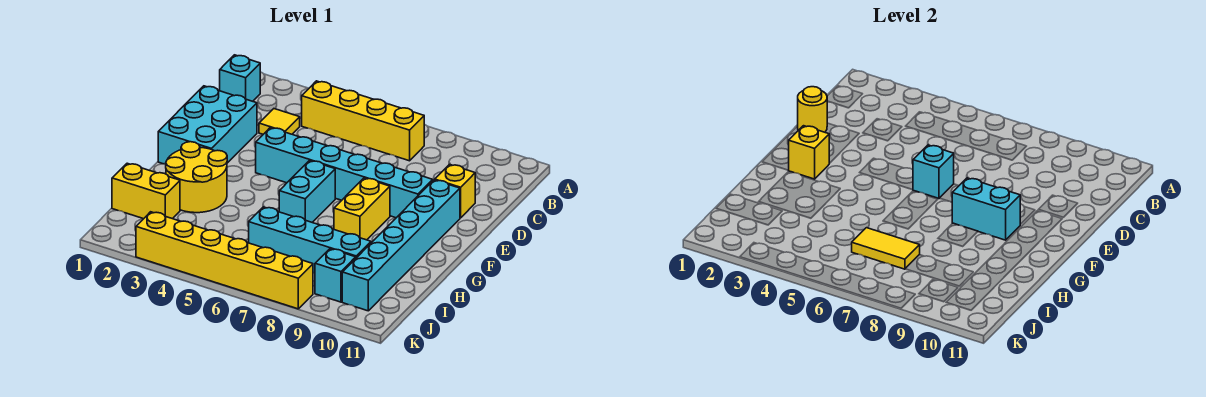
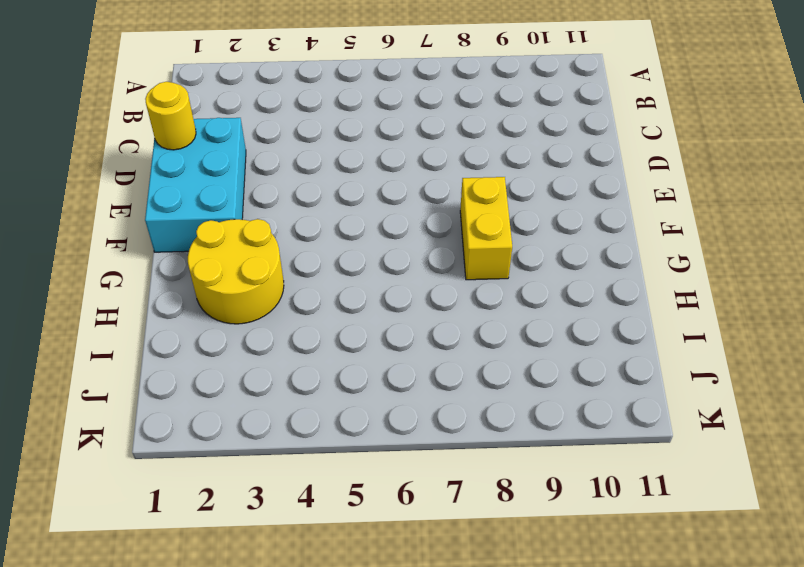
none -> cyan brick B1 level 1
none -> yellow brick B4:B7 level 1
none -> yellow tile C3 level 1

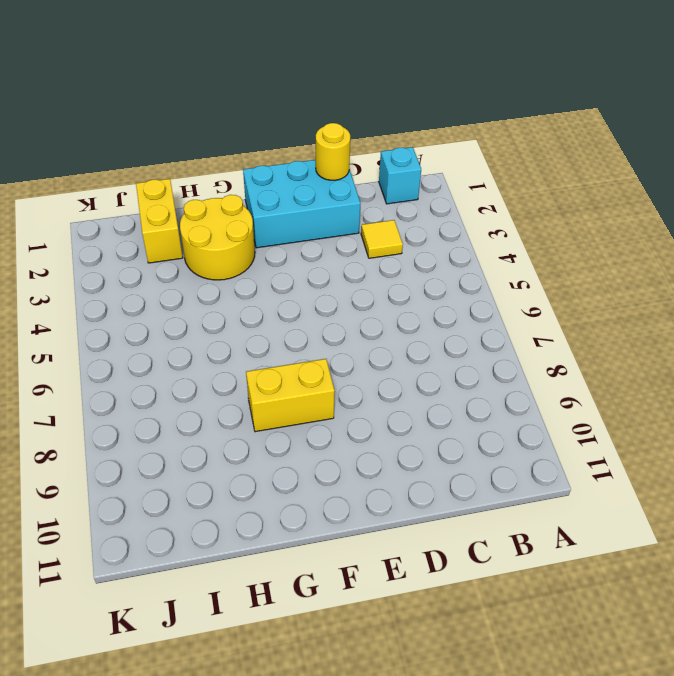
none -> yellow brick B4:B7 level 1
none -> yellow brick D10 level 1
none -> cyan brick E4:E9 level 1

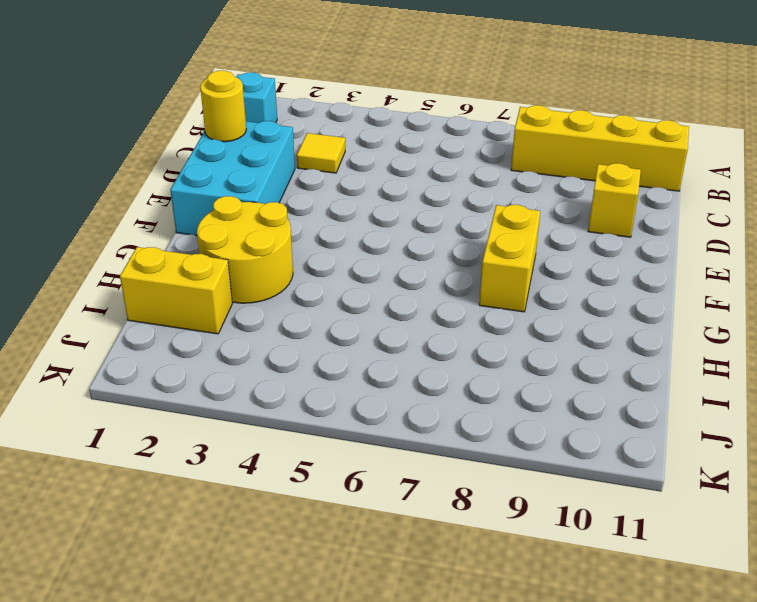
yellow brick B8:B11 level 1 -> yellow brick B4:B7 level 1
none -> cyan brick E4:E9 level 1
none -> cyan brick E10:J10 level 1
none -> cyan brick F6:G6 level 1

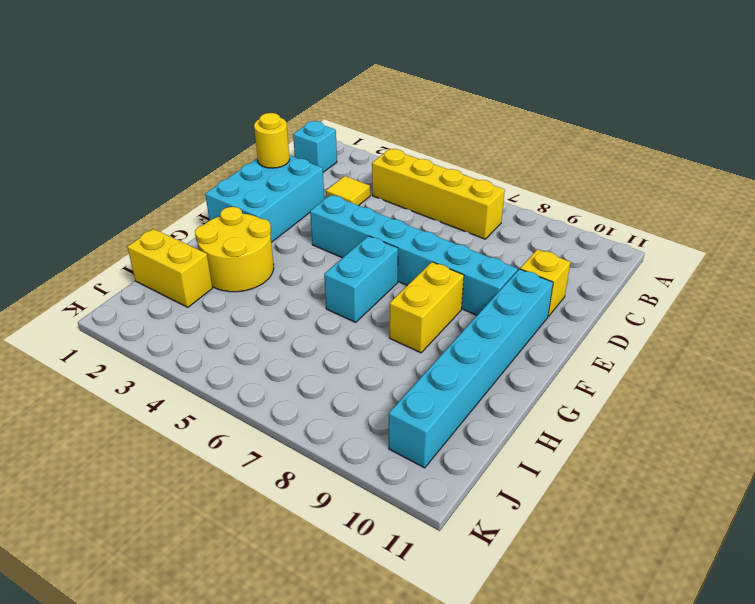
none -> cyan brick I6:I9 level 1
none -> cyan brick J9 level 1
none -> yellow brick K3:K8 level 1

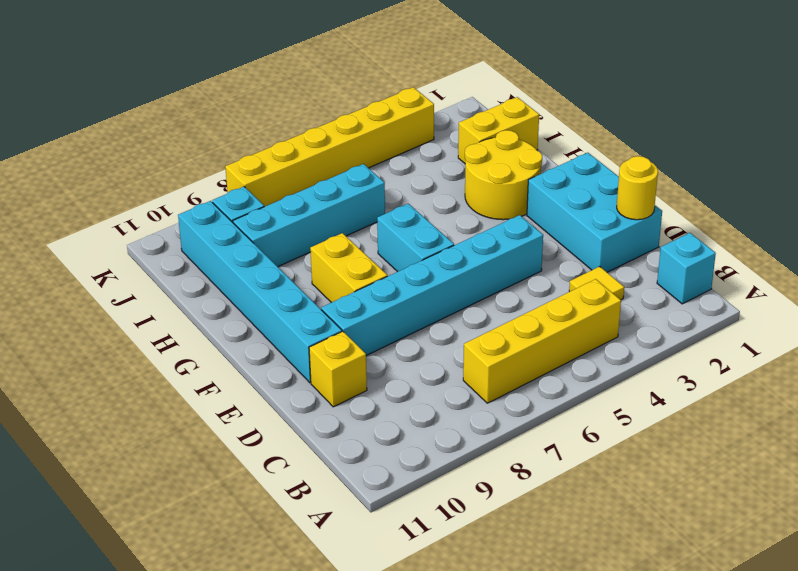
none -> cyan brick E6 level 2
none -> yellow brick F2 level 2
none -> cyan brick F8:F9 level 2

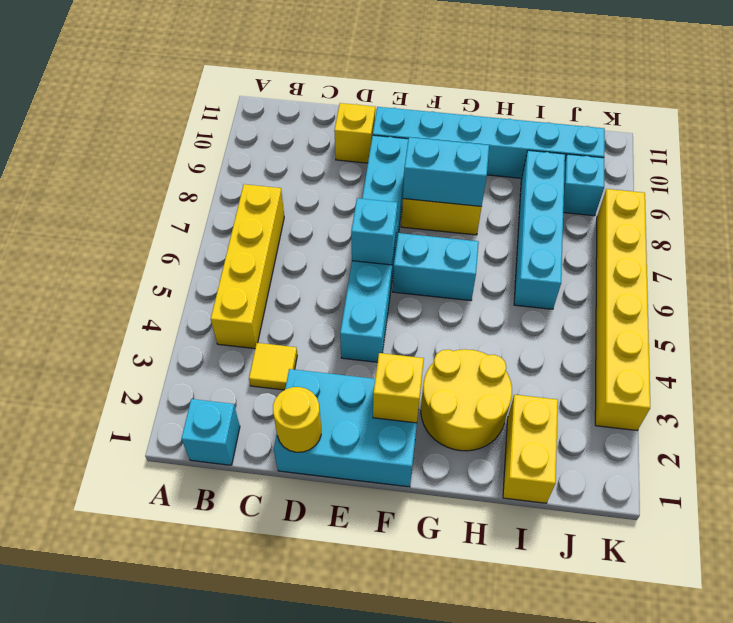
cyan brick F8:G8 level 2 -> cyan brick F8:F9 level 2
none -> yellow tile I6:I7 level 2

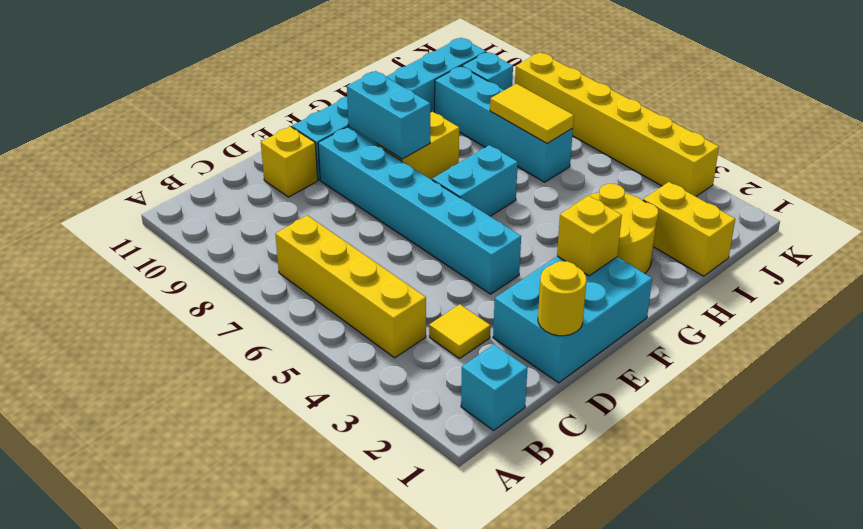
none -> cyan brick E6 level 2

